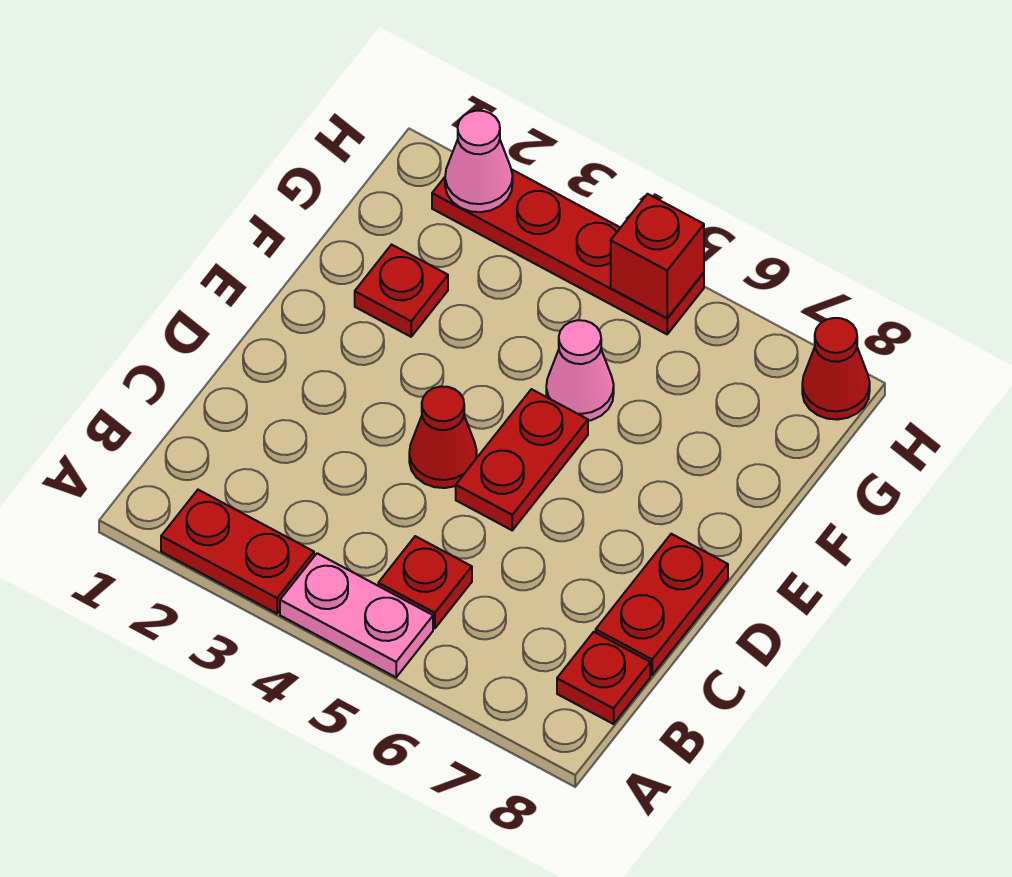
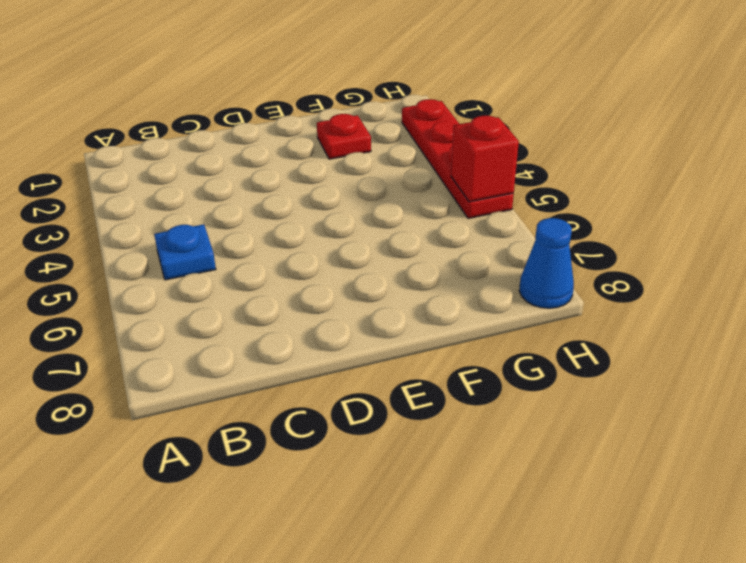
blue plate B5 level 1 -> red plate B5 level 1
blue cone H8 level 1 -> red cone H8 level 1
none -> red plate A2:A3 level 1
none -> pink plate A4:A5 level 1
none -> red plate B8 level 1

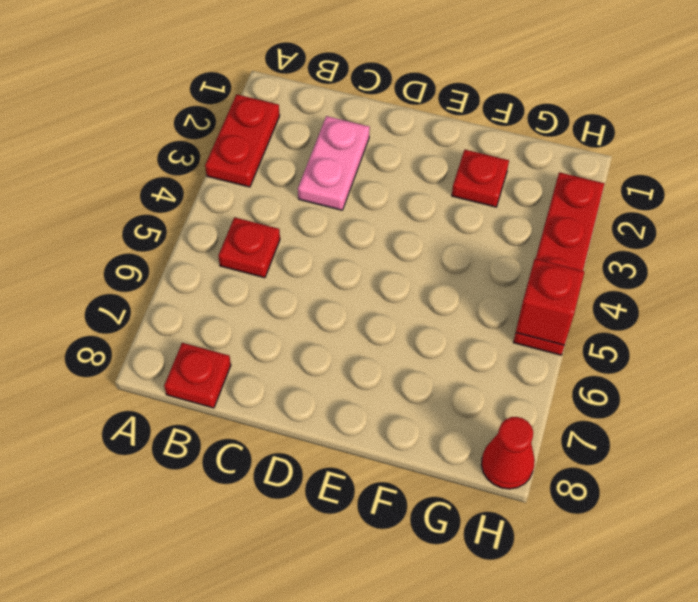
pink plate C2:C3 level 1 -> pink plate A4:A5 level 1
none -> red plate C8:D8 level 1
none -> red cone D4 level 1
none -> red plate D5:E5 level 1

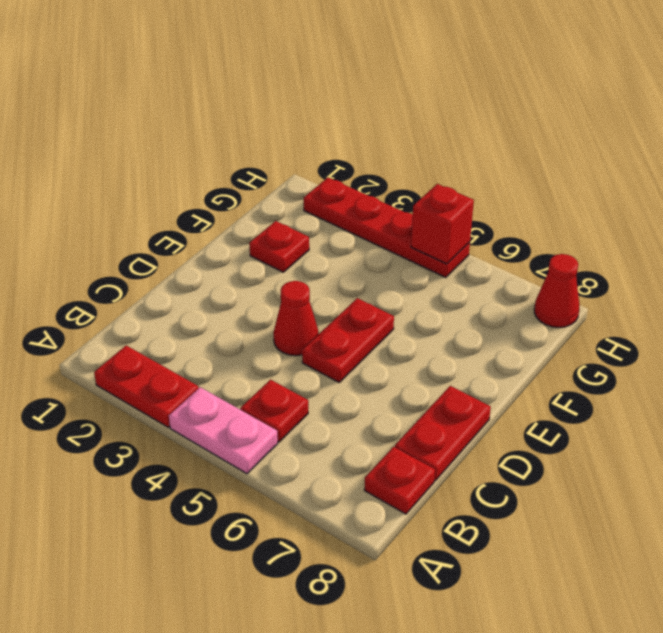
none -> pink cone F5 level 1
none -> pink cone H2 level 2

